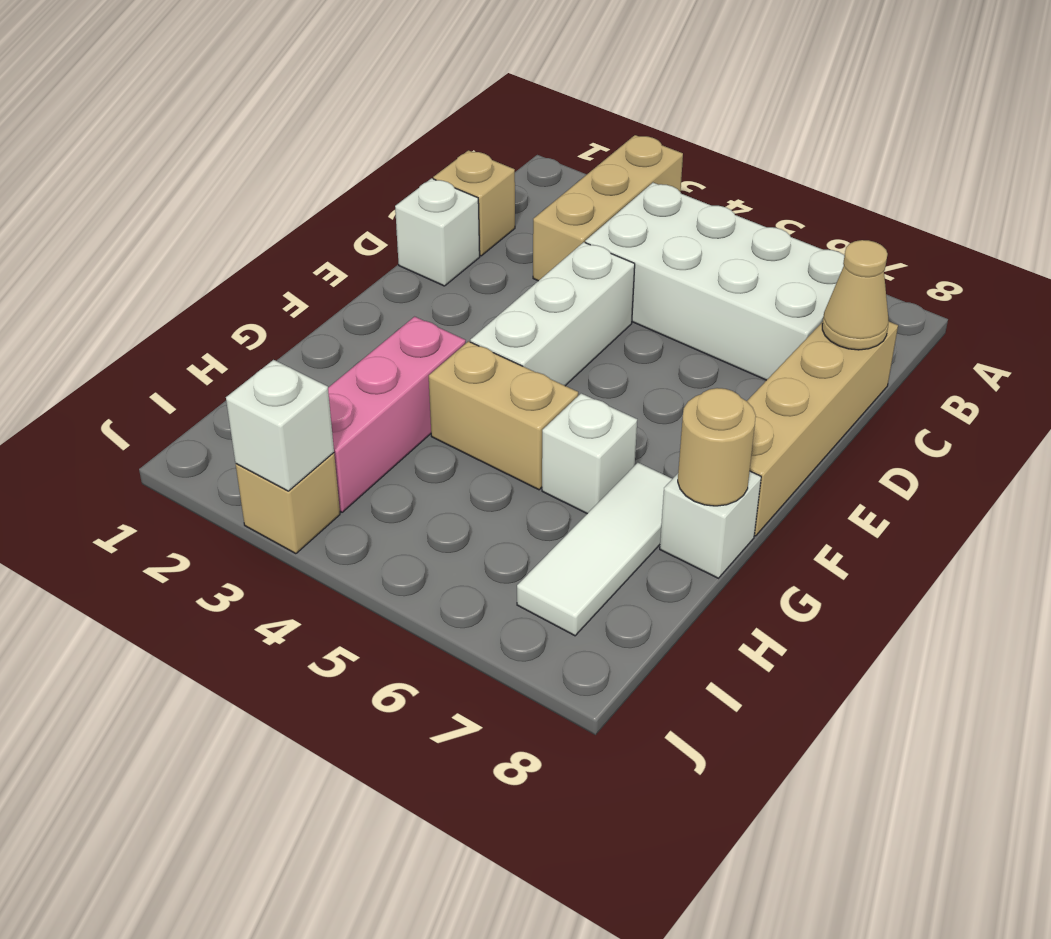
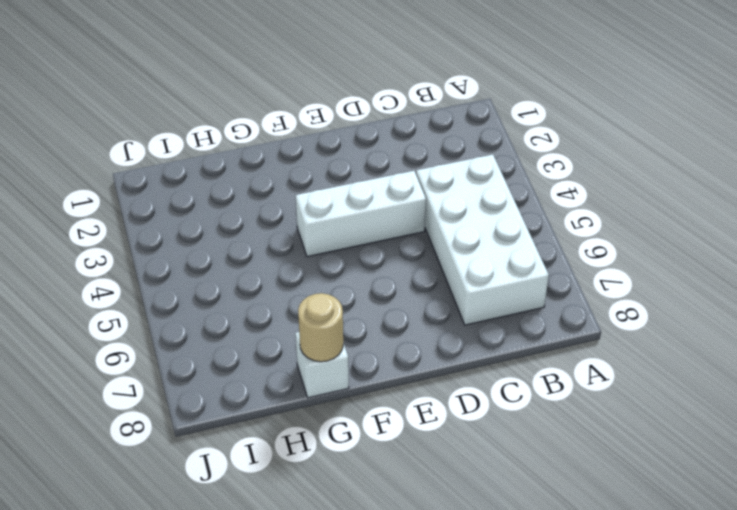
none -> tan brick A3:C3 level 1
none -> tan brick C1 level 1
none -> tan brick C8:F8 level 1

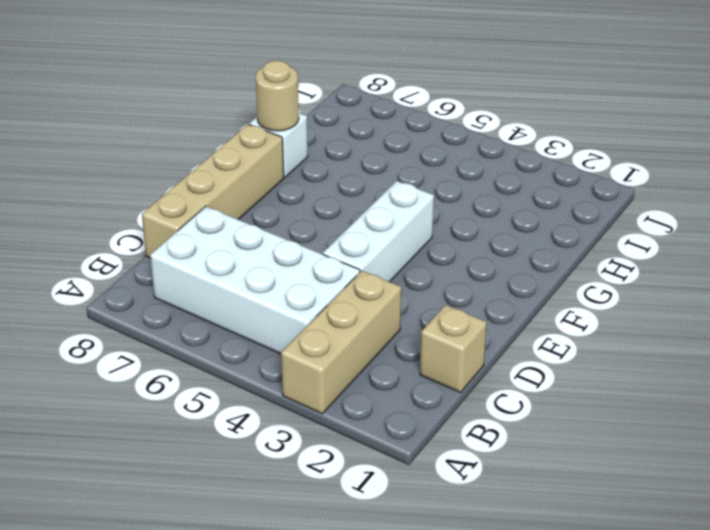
none -> white brick D1 level 1
none -> pink brick G3:I3 level 1
none -> tan brick G4:G5 level 1

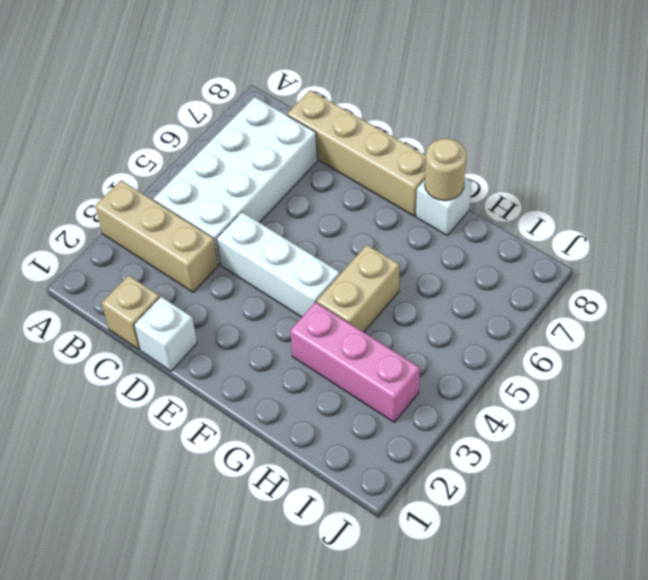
none -> white brick G6 level 1
none -> white tile G7:I7 level 1
none -> tan brick J3 level 1

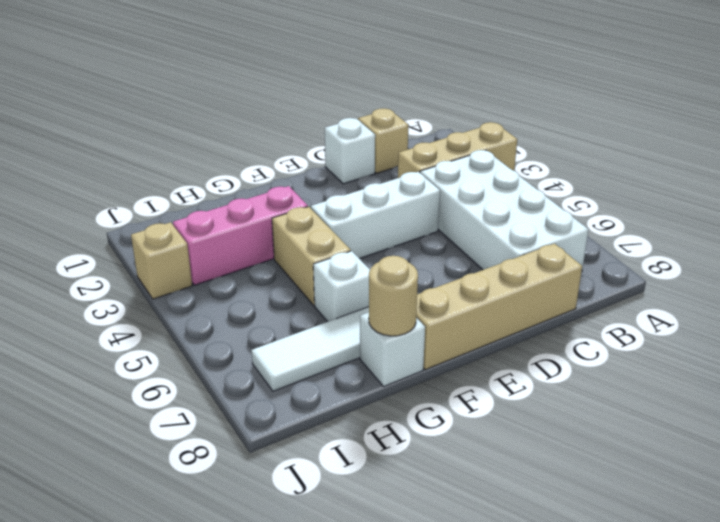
none -> tan cone C8 level 2
none -> white brick J3 level 2

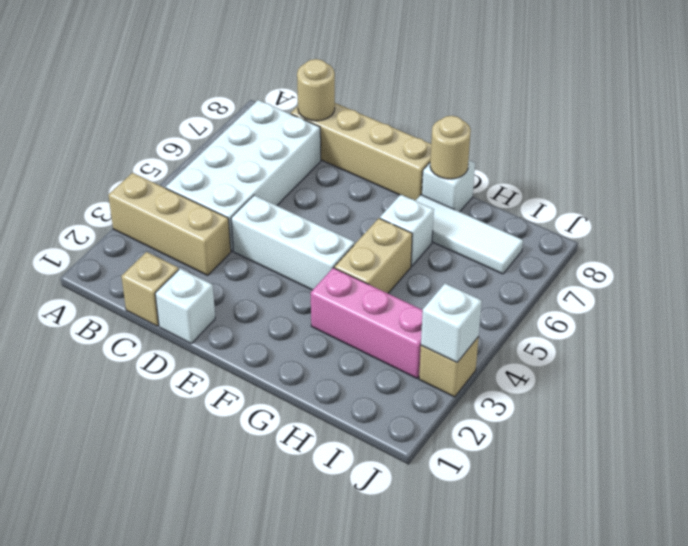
tan round brick C8 level 2 -> tan cone C8 level 2

